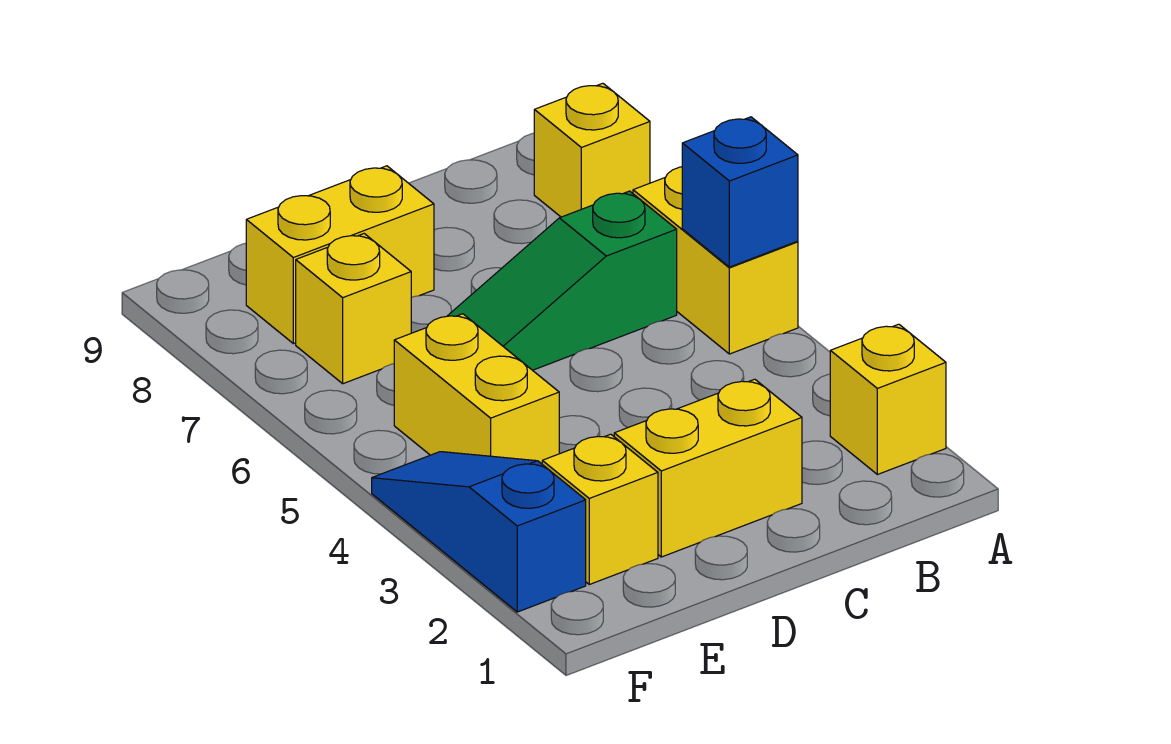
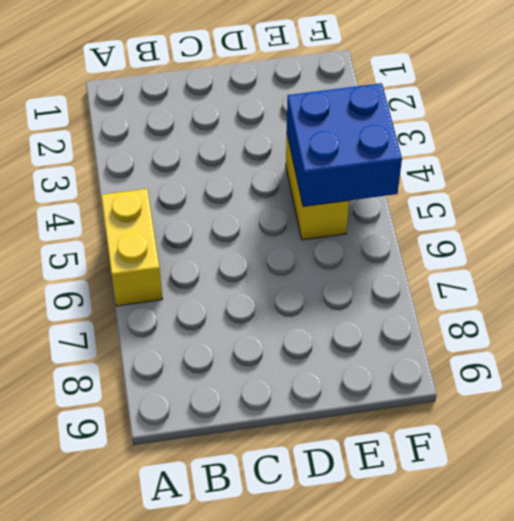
blue brick E4:F5 level 2 -> none
none -> yellow brick A2 level 1
none -> yellow brick A8 level 1

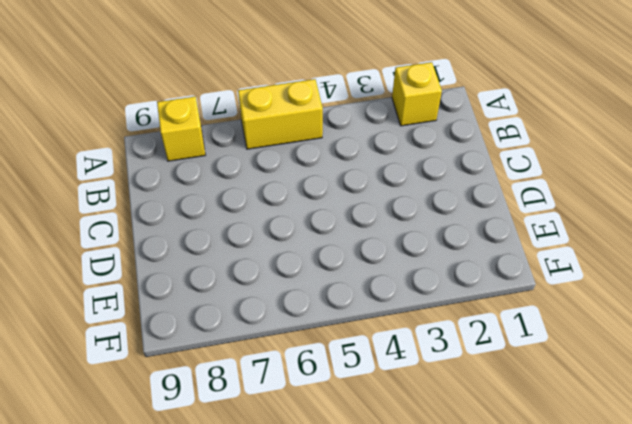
none -> green slope B6:D6 level 1 top B
none -> yellow brick C2:D2 level 1

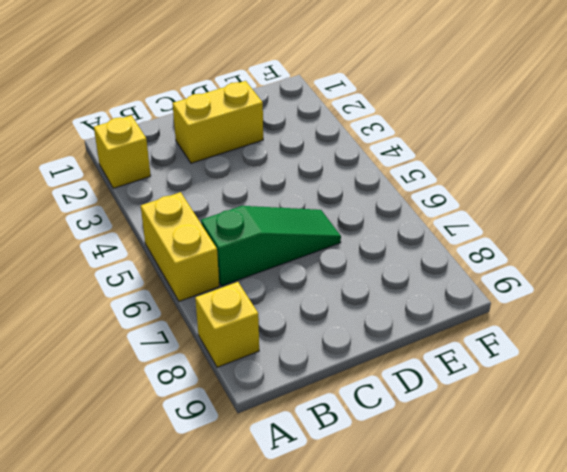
none -> yellow brick D8:E8 level 1
none -> yellow brick E2 level 1

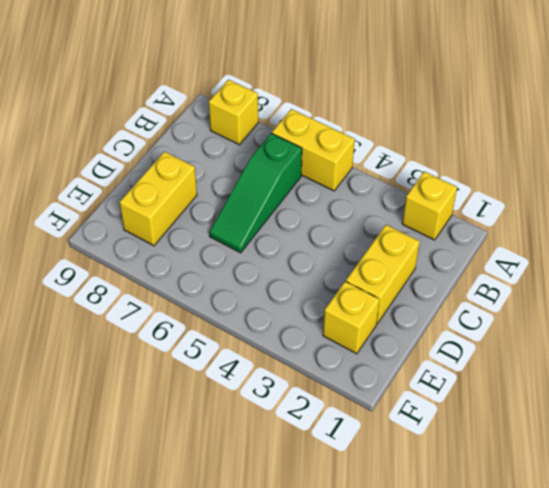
none -> yellow brick E4:E5 level 1
none -> yellow brick E7 level 1

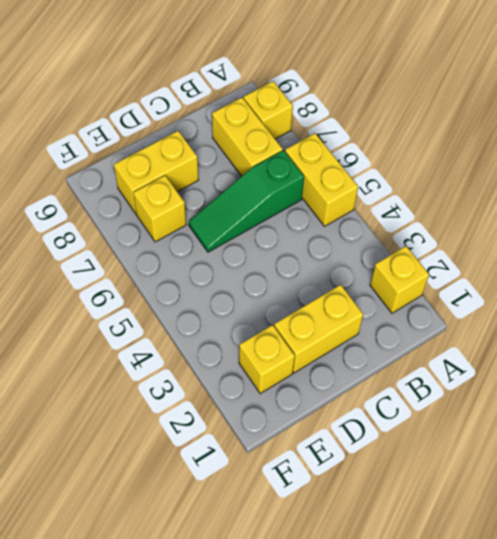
yellow brick B7:B8 level 1 -> yellow brick E4:E5 level 1
none -> blue slope F2:F4 level 1 top 2
none -> blue brick A5 level 2

